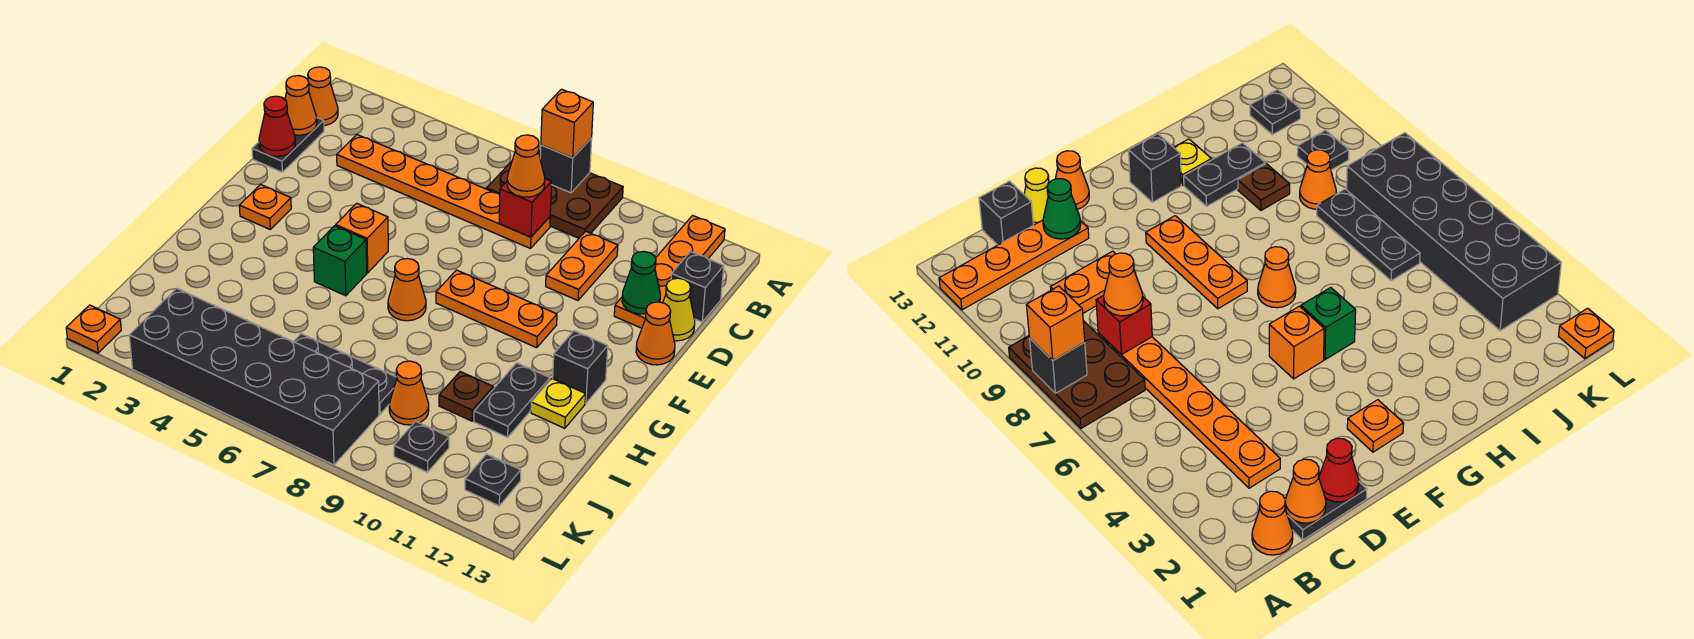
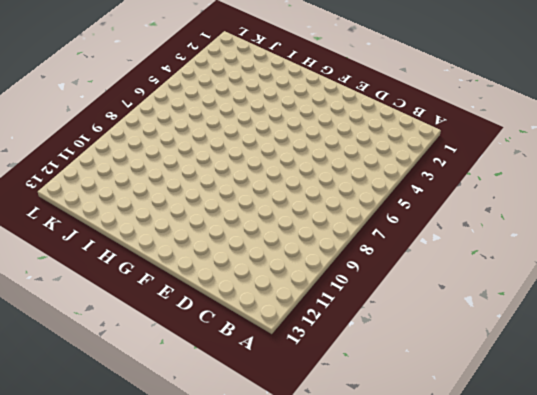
none -> brown plate A7:B9 level 1
none -> orange plate A12:D12 level 1
none -> orange cone B1 level 1
none -> black plate C1:D1 level 1

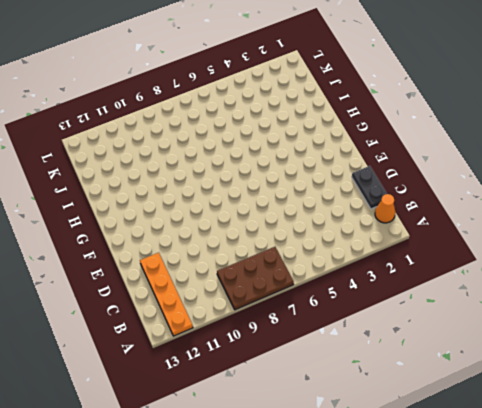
none -> orange plate C3:C8 level 1
none -> orange plate C10:D10 level 1
none -> black brick C13 level 1
none -> yellow cone D13 level 1

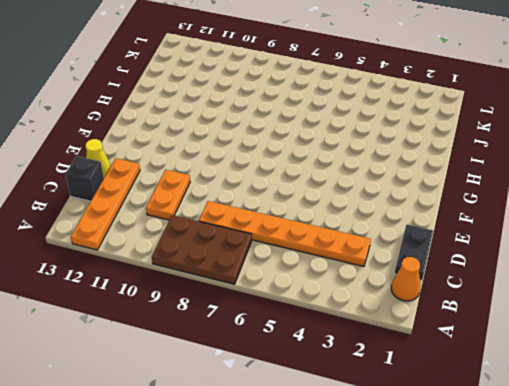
none -> orange cone E13 level 1
none -> orange plate F2 level 1
none -> orange brick F5 level 1
none -> orange plate F8:F10 level 1

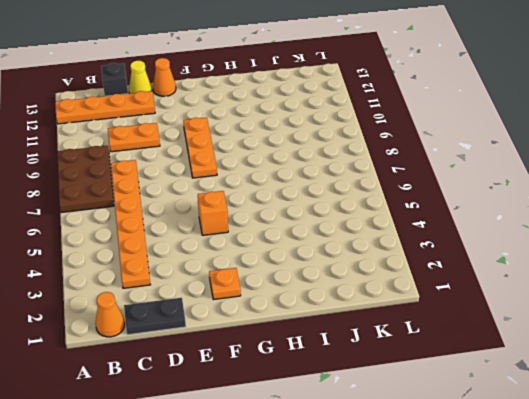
none -> green brick G5 level 1
none -> orange cone G7 level 1
none -> black brick G12 level 1
none -> black plate H11:I11 level 1

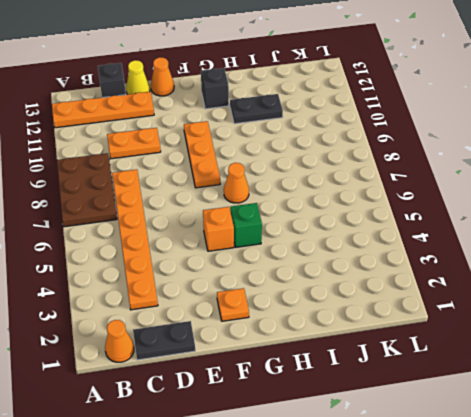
none -> yellow plate H12 level 1
none -> brown plate I10 level 1
none -> black plate J6:J8 level 1
none -> orange cone J9 level 1

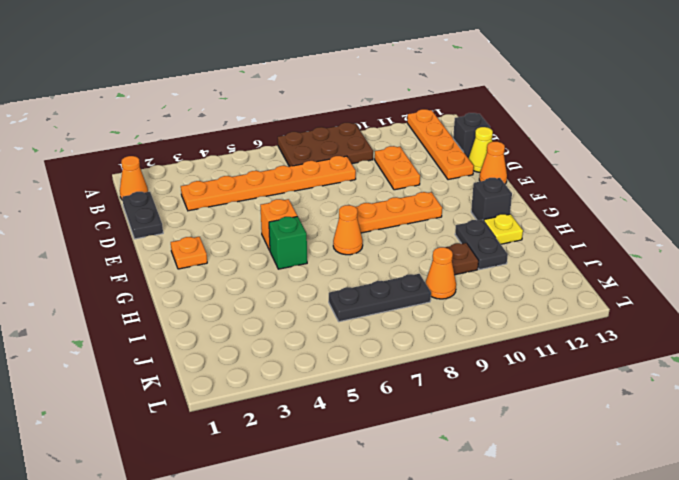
none -> black brick K3:L8 level 1
none -> black plate K10 level 1
none -> black plate K12 level 1
none -> orange plate L1 level 1

